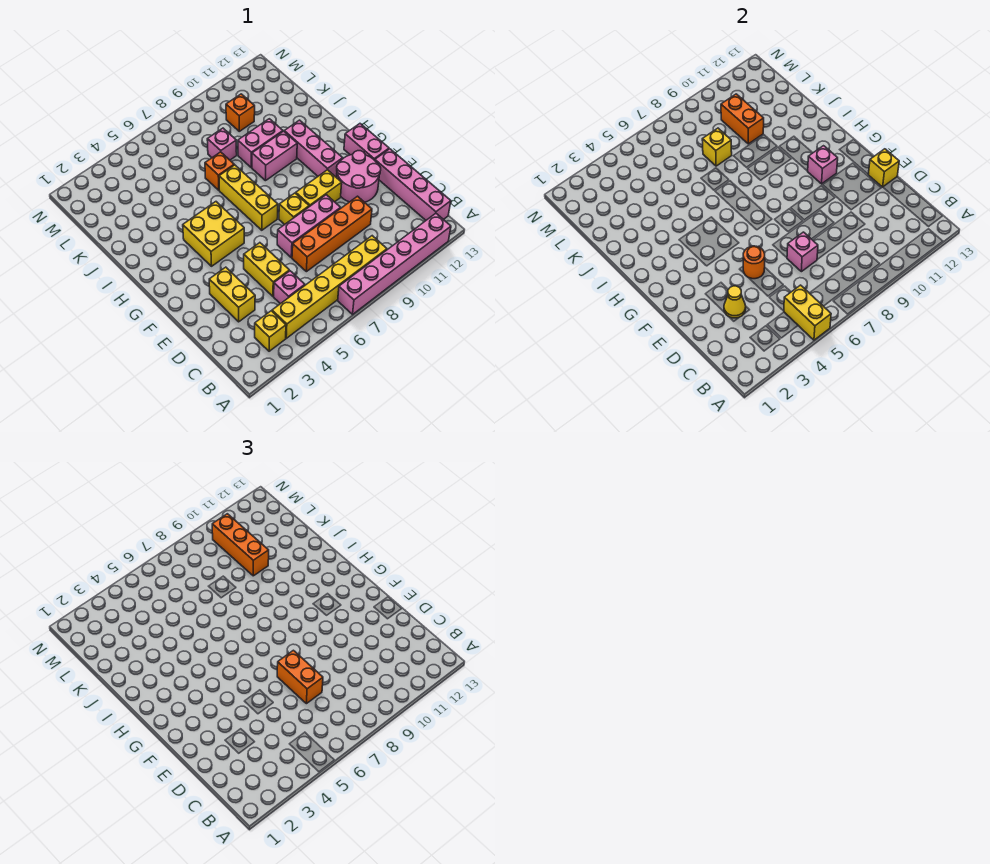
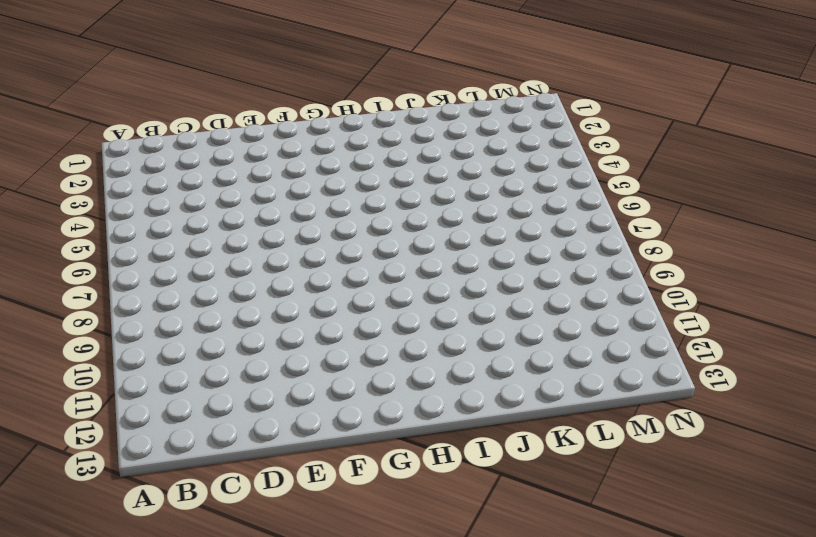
none -> pink brick A7:A12 level 1
none -> yellow brick B3 level 1
none -> yellow brick B4:B9 level 1
none -> pink brick B13:E13 level 1

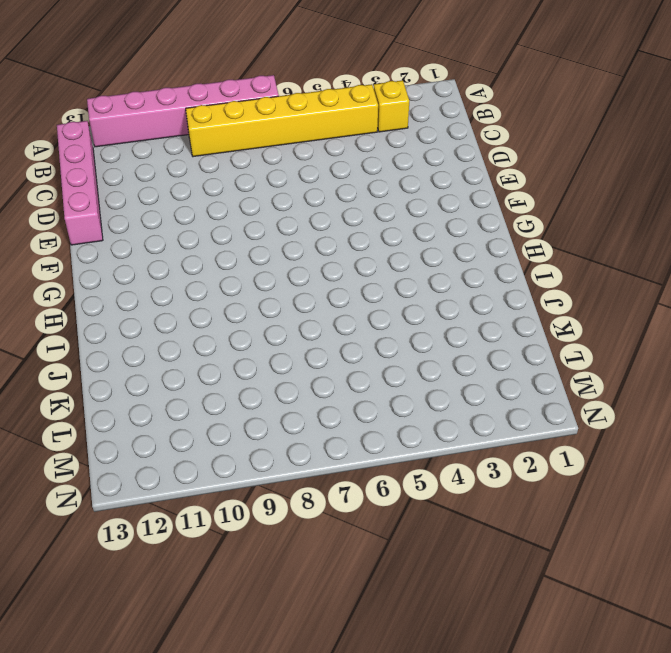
none -> pink brick C5 level 1
none -> yellow brick D3:E3 level 1
none -> yellow brick D5:E5 level 1
none -> orange brick D7:D10 level 1

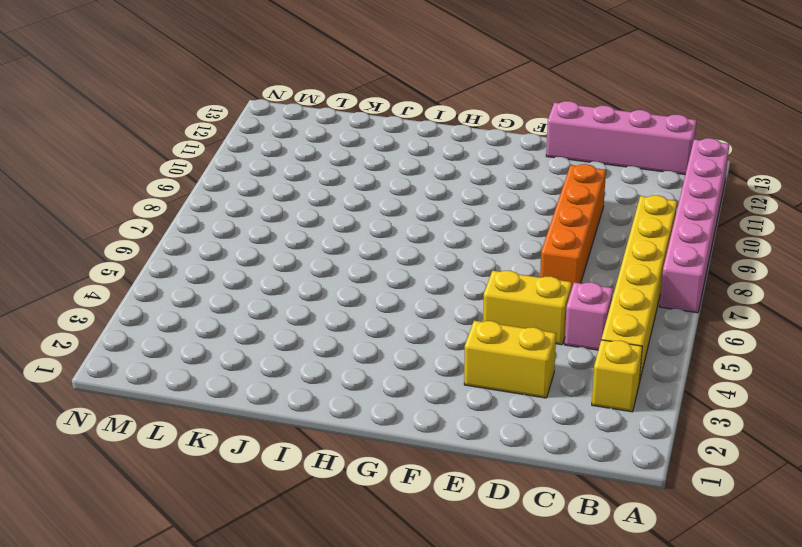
none -> pink brick E7:E9 level 1
none -> pink round brick E11:F12 level 1
none -> yellow brick F8 level 1
none -> yellow brick F9:F10 level 1

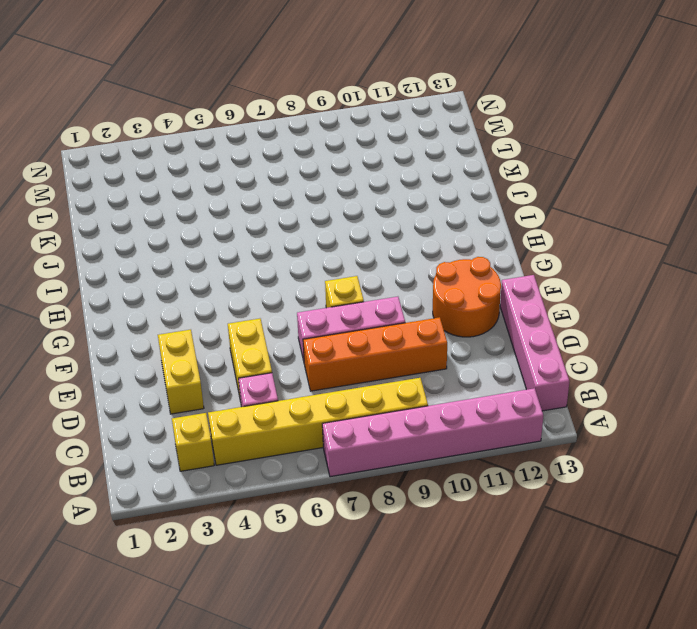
orange round brick E11:F12 level 1 -> pink round brick E11:F12 level 1
none -> yellow brick F9:F10 level 1
none -> pink brick F13:G13 level 1
none -> yellow brick G4:H5 level 1
none -> yellow brick G7:I7 level 1

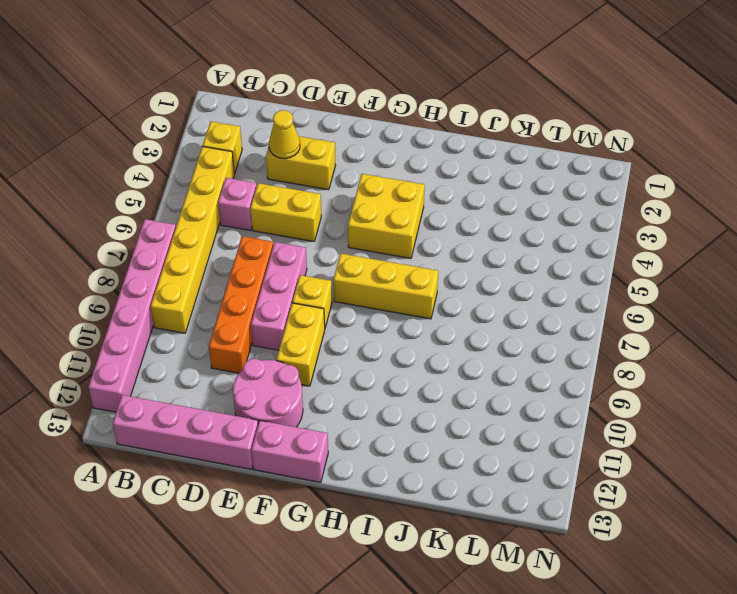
none -> pink brick G11:I11 level 1
none -> pink brick I9:I10 level 1
none -> orange brick J7 level 1
none -> pink brick J9:J10 level 1

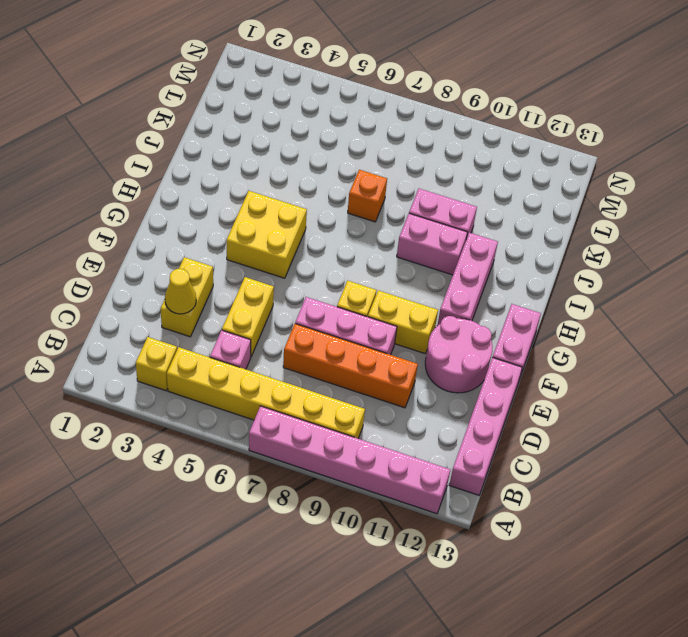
none -> yellow brick G7:I7 level 1
none -> pink brick K8 level 1
none -> orange brick L10 level 1
none -> yellow brick A5:B5 level 2

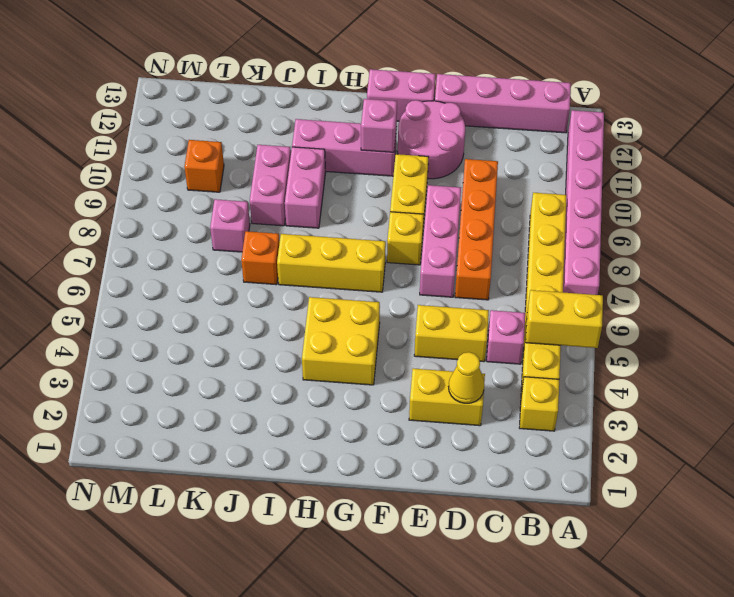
none -> pink brick D7 level 2
none -> orange round brick E5 level 2
none -> yellow brick E13 level 2
none -> yellow brick K8 level 2

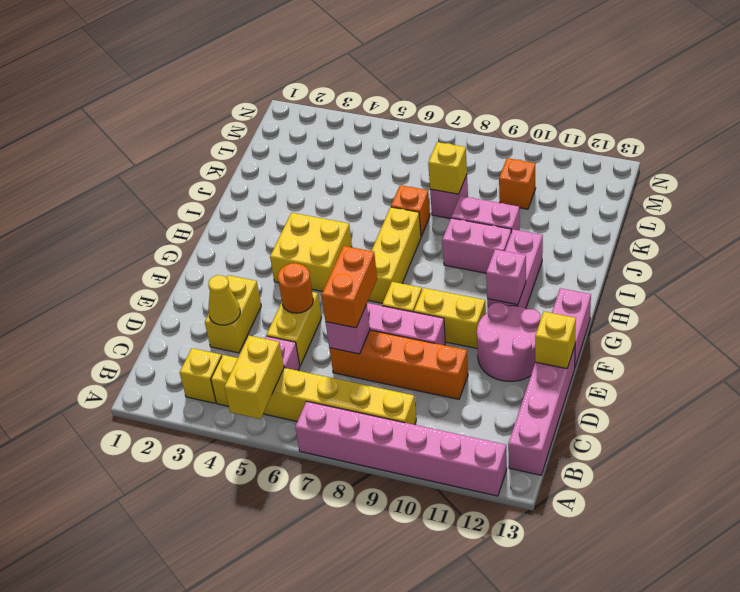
none -> orange brick K10:L10 level 2
none -> orange brick K10:M10 level 3

